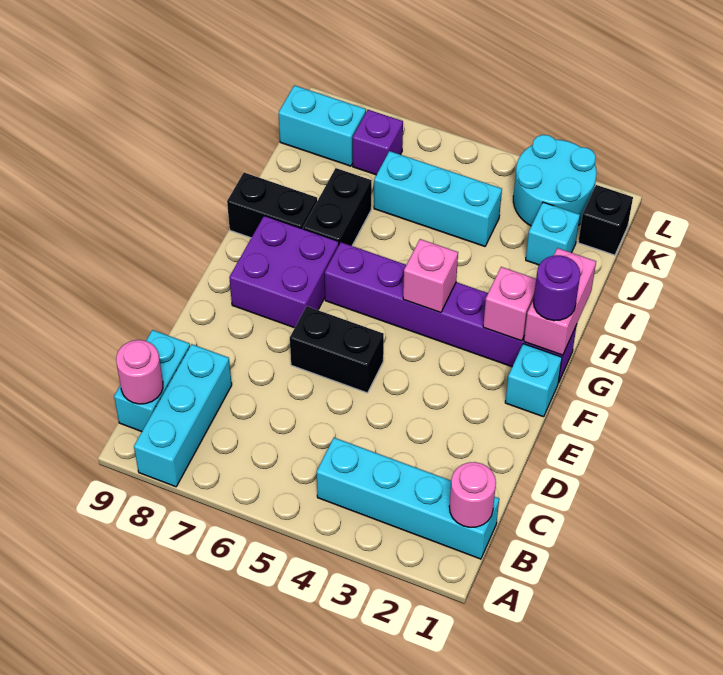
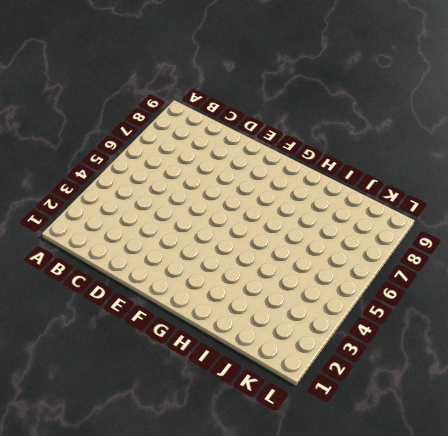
none -> cyan brick A8:C8 level 1
none -> cyan brick B1:B4 level 1
none -> cyan brick B9:C9 level 1

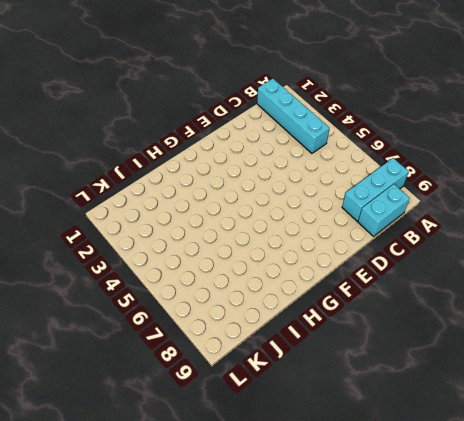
none -> black brick E5:E6 level 1
none -> cyan brick F1 level 1
none -> purple brick F7:G8 level 1

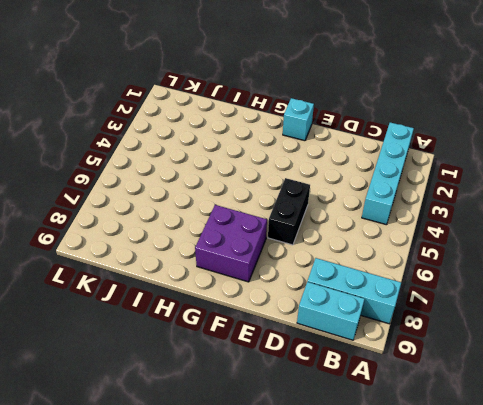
none -> purple brick G1:G6 level 1
none -> black brick H7:I7 level 1
none -> black brick H8:H9 level 1

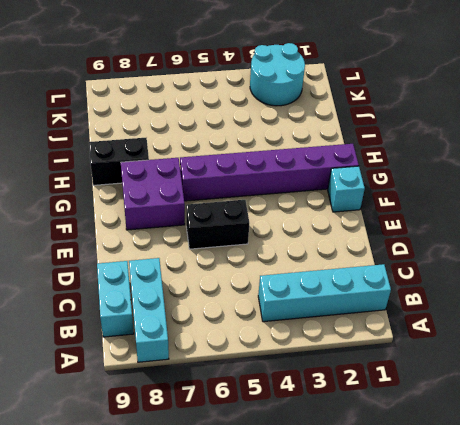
none -> black brick H7:I7 level 1
none -> cyan brick J2 level 1
none -> cyan brick J4:J6 level 1

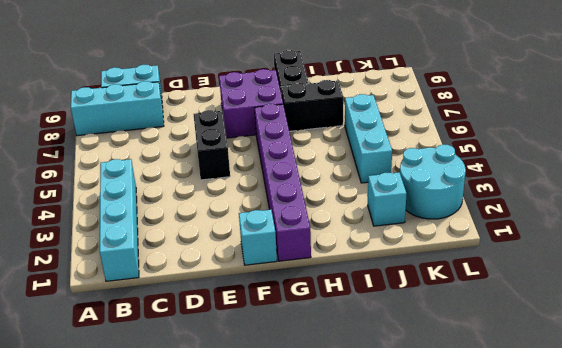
none -> black brick K1 level 1
none -> purple brick K7 level 1
none -> cyan brick K8:K9 level 1

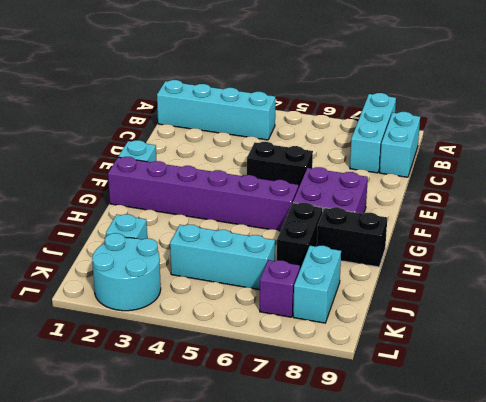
cyan brick J8:K8 level 1 -> cyan brick K8:K9 level 1
none -> black brick K1 level 1
none -> pink round brick B1 level 2
none -> pink round brick B9 level 2

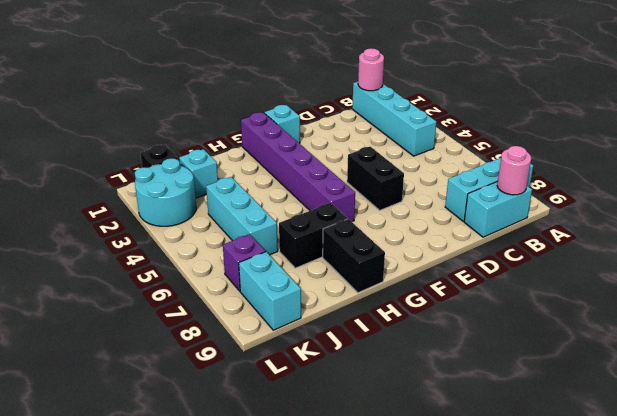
none -> purple brick F7:G8 level 1
none -> pink brick G1:H1 level 2
none -> pink brick G2 level 2

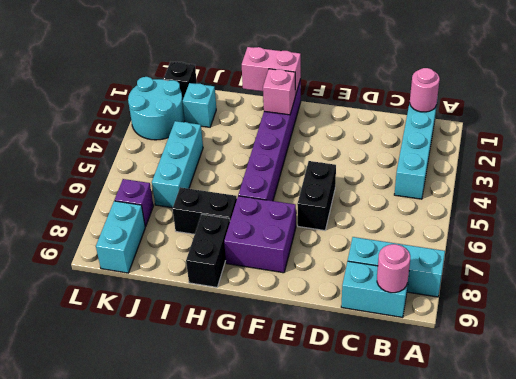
none -> cyan brick F1 level 1
none -> pink brick G4 level 2
none -> purple round brick G1 level 3

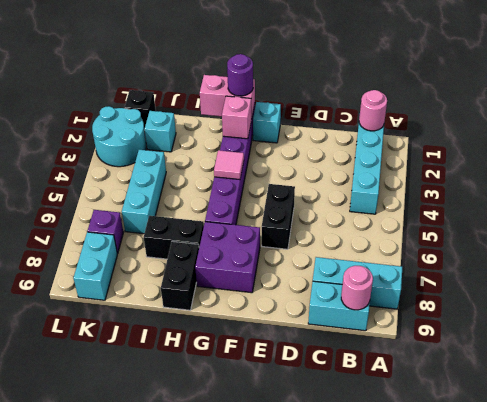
pink tile G4 level 2 -> pink brick G4 level 2

